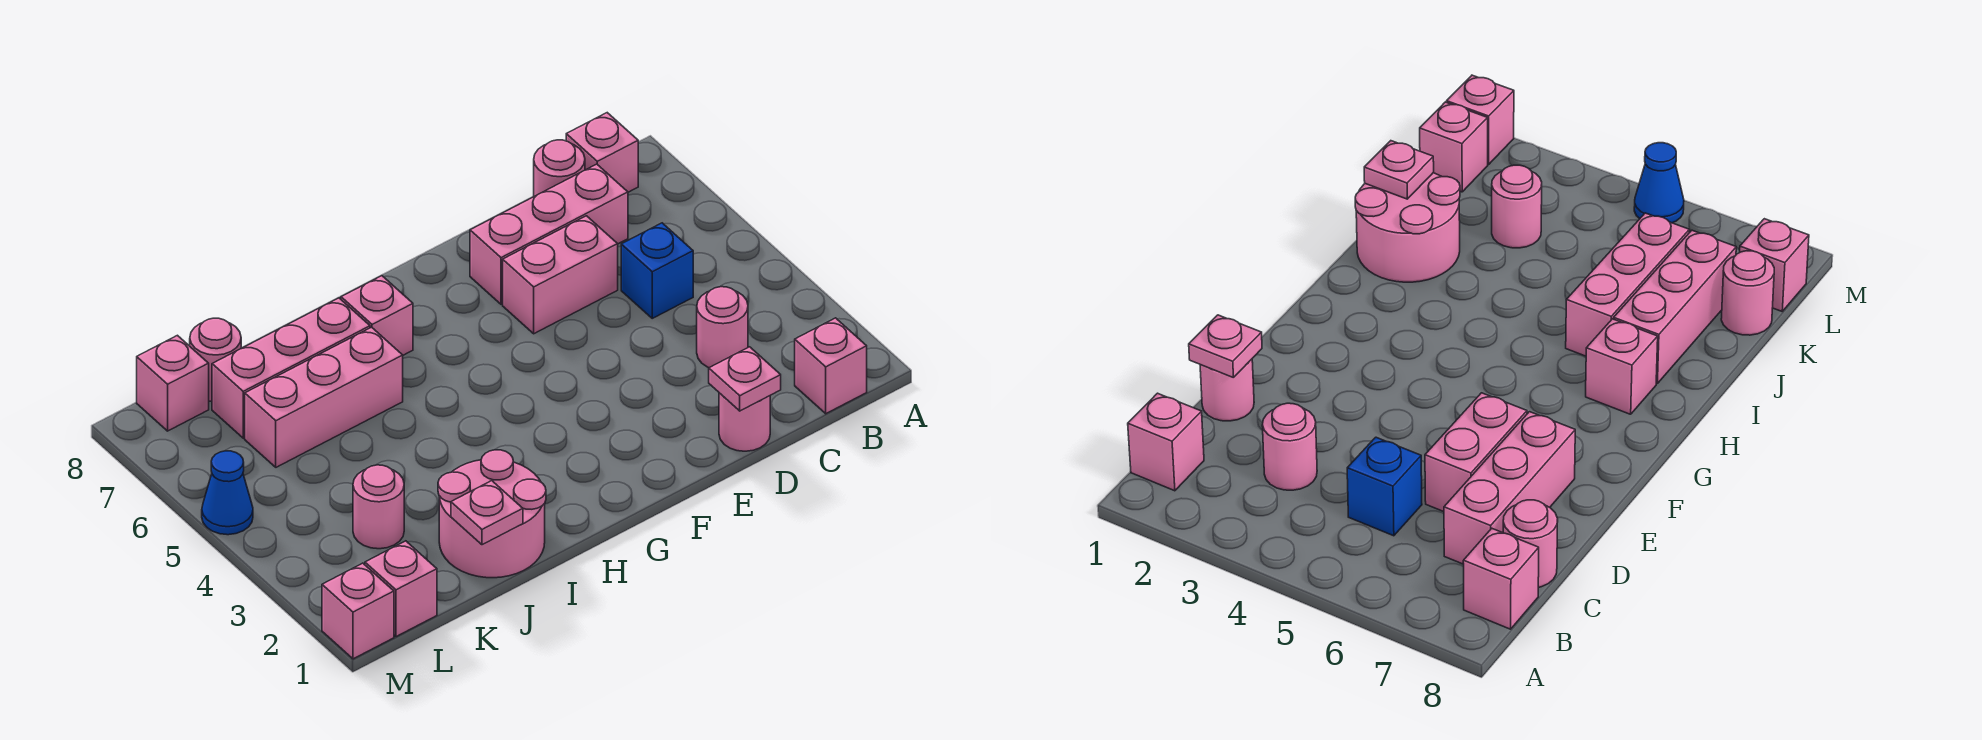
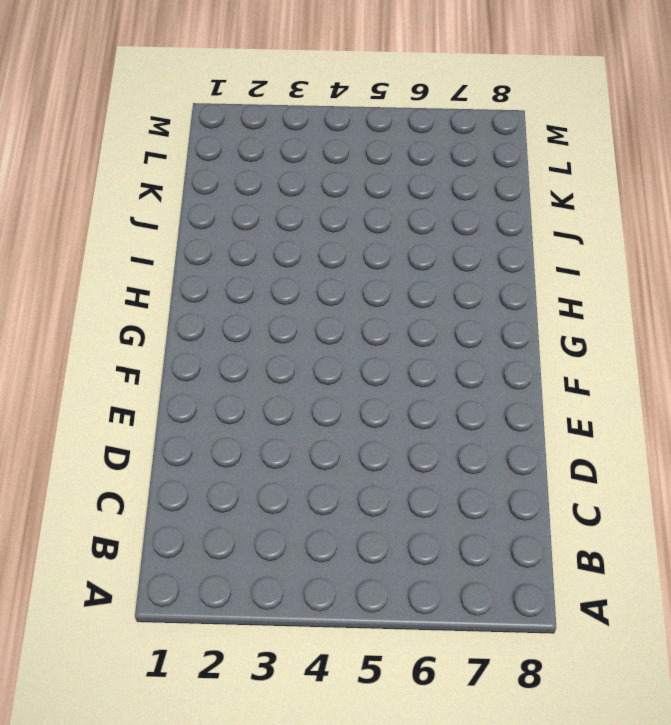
none -> pink brick B1 level 1
none -> pink brick B8 level 1
none -> pink round brick C3 level 1

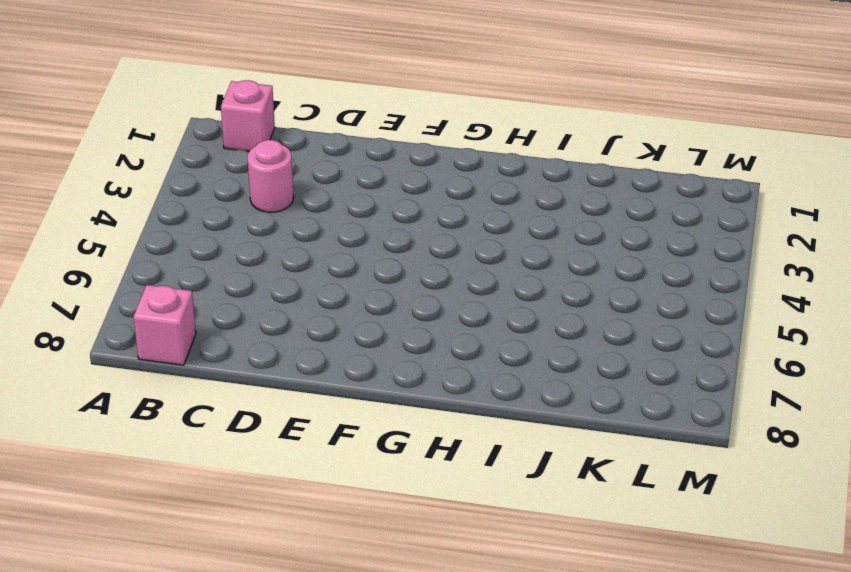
none -> blue brick C5 level 1
none -> pink brick C7:E7 level 1
none -> pink round brick C8 level 1

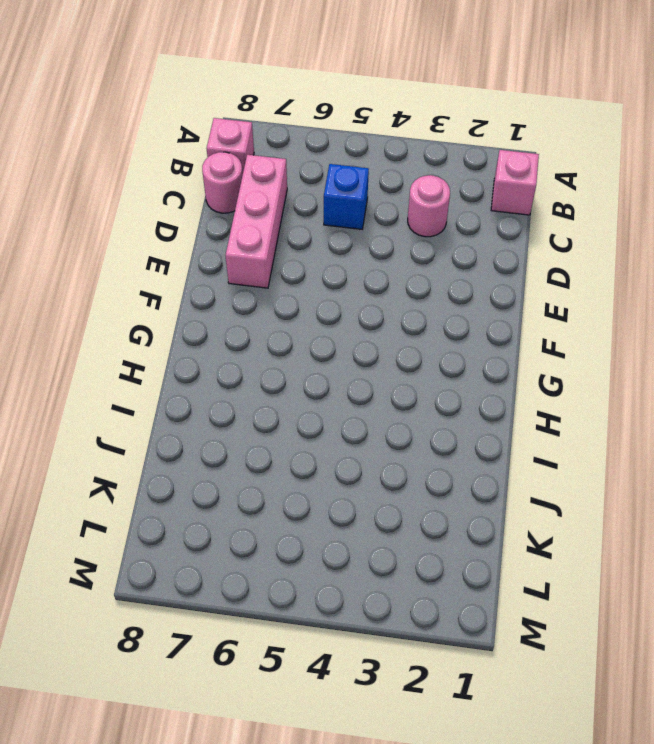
none -> pink round brick D1 level 1
none -> pink brick D6:E6 level 1
none -> pink brick H7 level 1

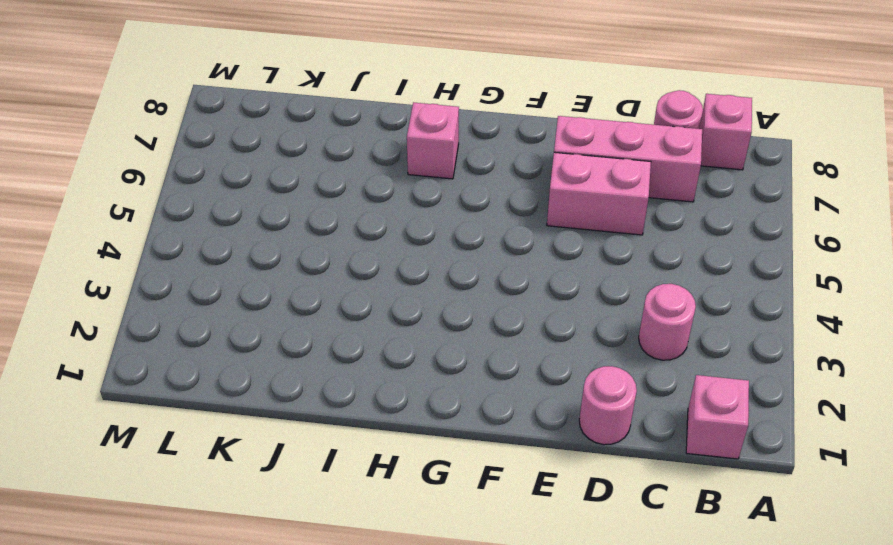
none -> blue brick C5 level 1
none -> pink round brick I1:J2 level 1
none -> pink brick I6:K6 level 1

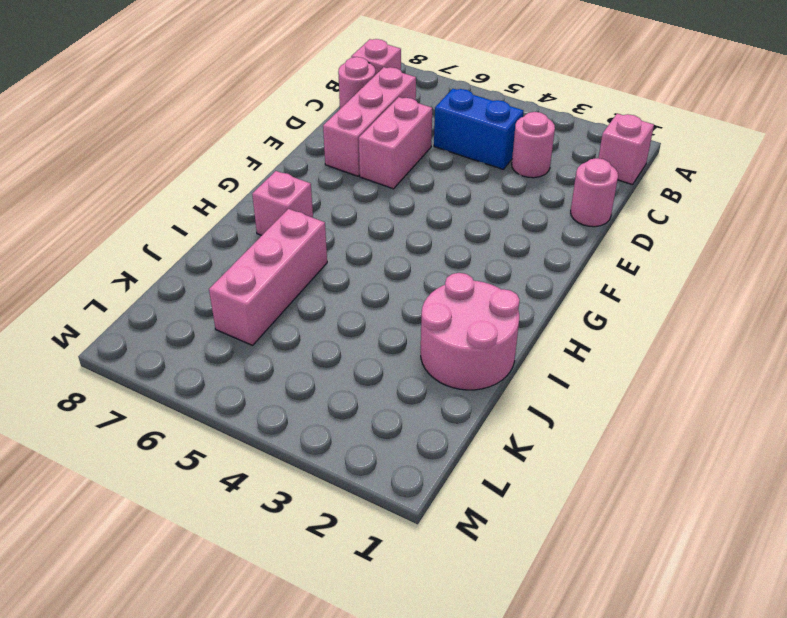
blue brick C4:C5 level 1 -> blue brick C5 level 1
none -> pink brick I7:K7 level 1
none -> pink round brick K3 level 1
none -> pink round brick K8 level 1

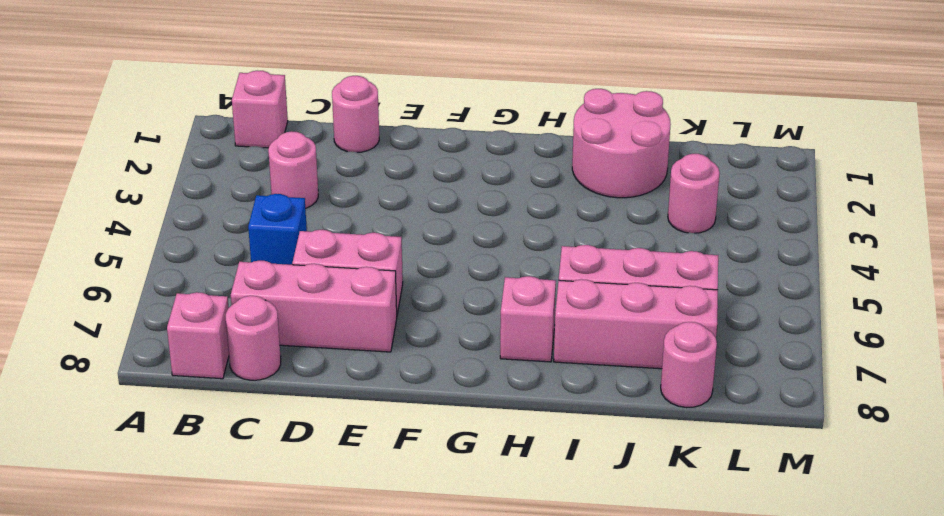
none -> pink brick L1 level 1
none -> pink brick L8 level 1
none -> pink brick M1 level 1

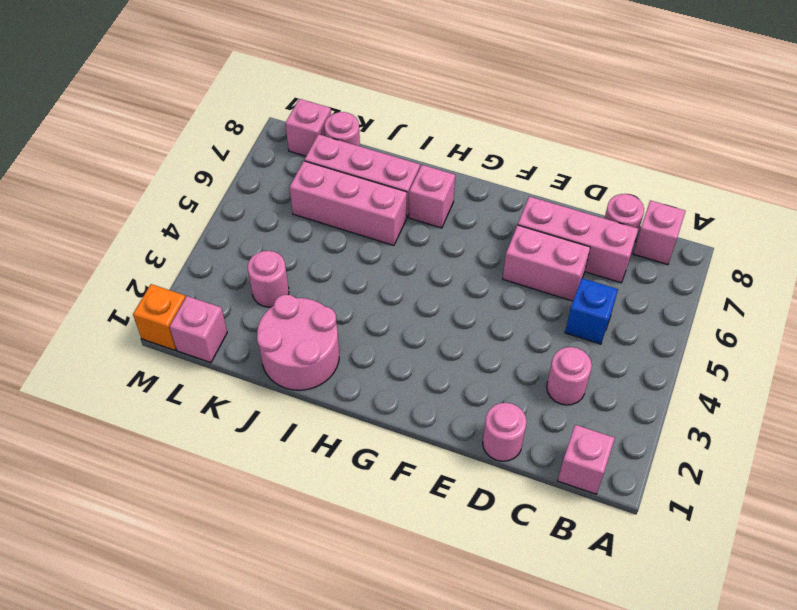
orange brick M1 level 1 -> pink brick M1 level 1
none -> blue cone M5 level 1
none -> pink plate D1 level 2
none -> pink plate J1 level 2

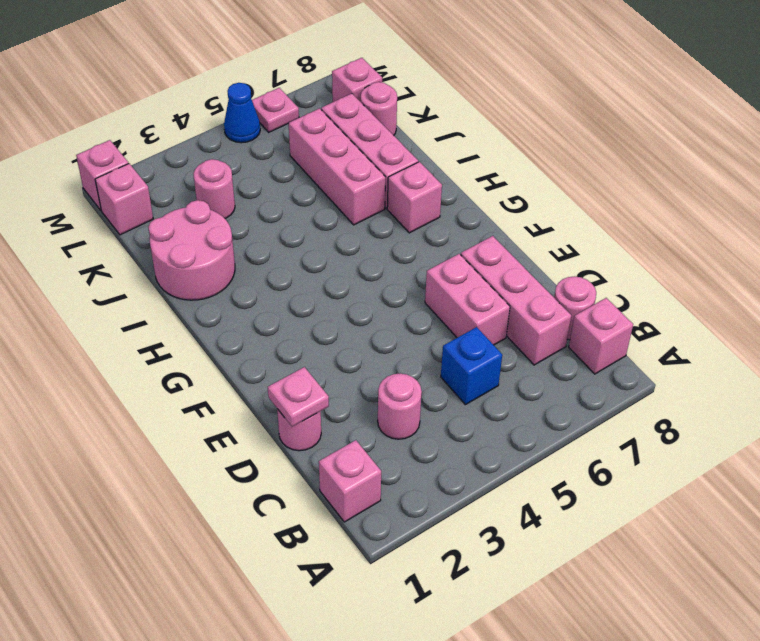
pink plate M6 level 1 -> pink plate J1 level 2

